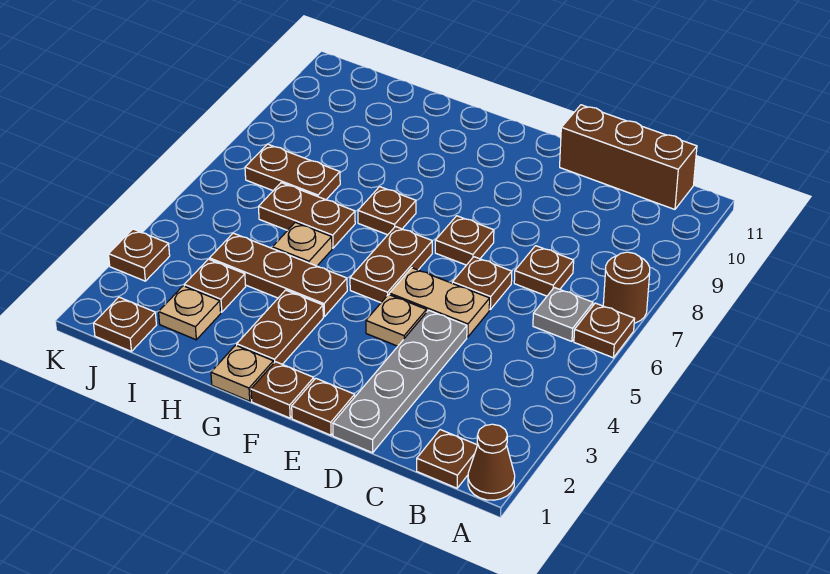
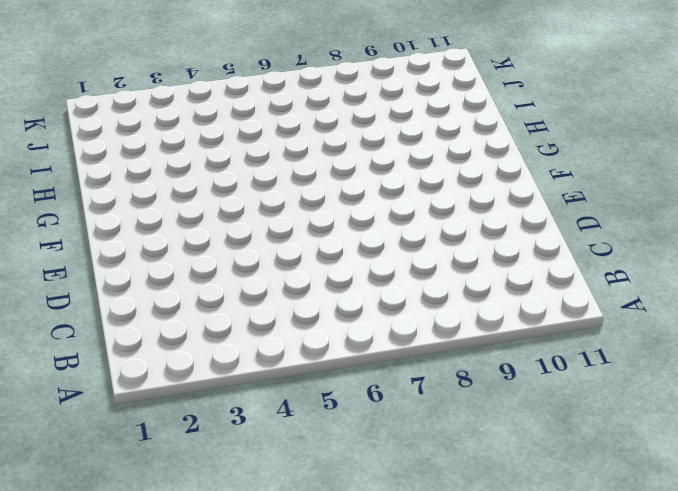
none -> brown cone A1 level 1
none -> brown plate A6 level 1
none -> brown round brick A7 level 1

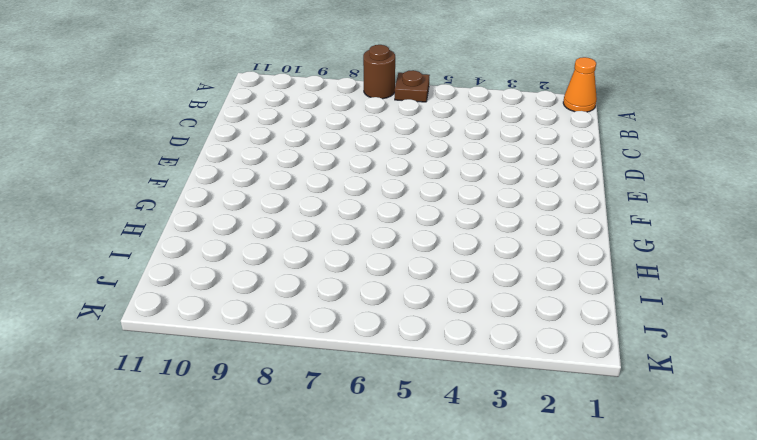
orange cone A1 level 1 -> brown cone A1 level 1
none -> brown plate B1 level 1
none -> grey plate B6 level 1
none -> brown brick B11:D11 level 1

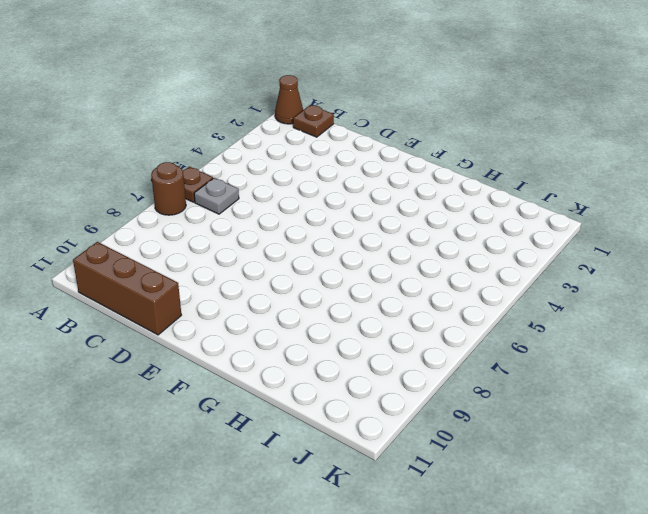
none -> brown plate C7 level 1
none -> grey plate D1:D4 level 1
none -> tan plate D5:E5 level 1

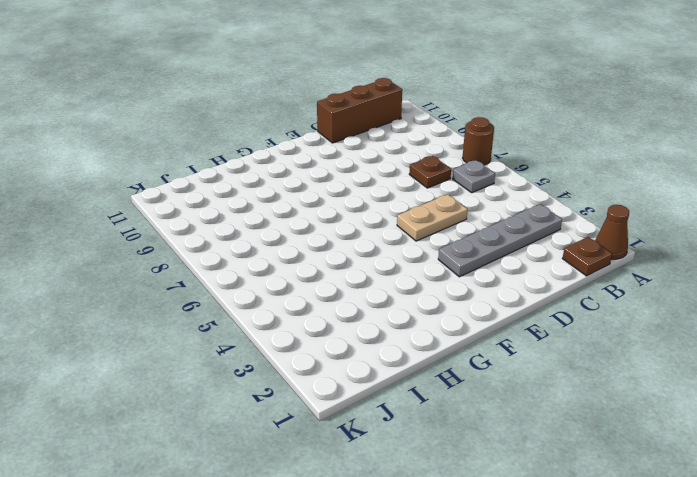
grey plate B3:E3 level 1 -> grey plate D1:D4 level 1
none -> brown plate A6 level 1
none -> brown plate D6 level 1
none -> brown plate E1 level 1

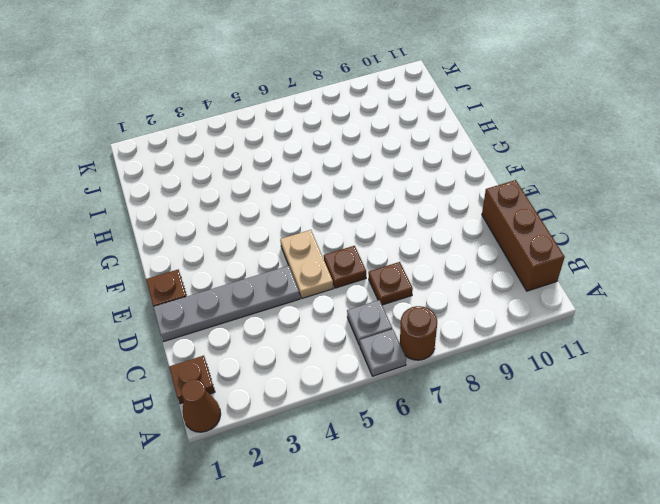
grey plate A6 level 1 -> brown plate A6 level 1
none -> tan plate E4 level 1
none -> brown plate E7 level 1
none -> brown plate F1 level 1

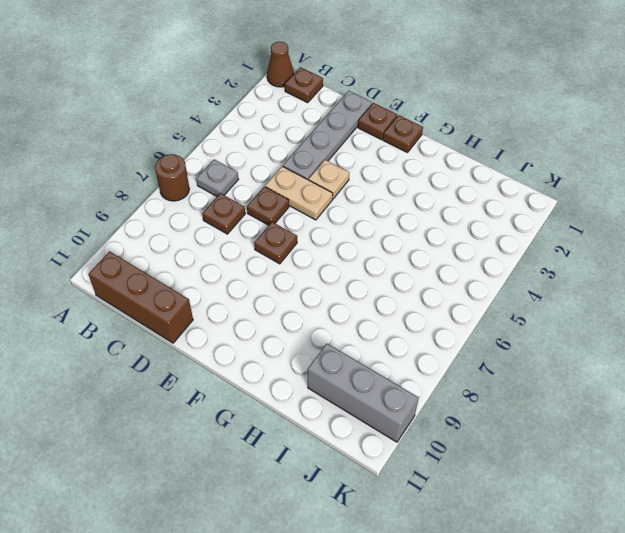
grey brick I10:K10 level 1 -> none
none -> brown plate A6 level 1
none -> brown plate F5:F6 level 1
none -> tan plate G1 level 1

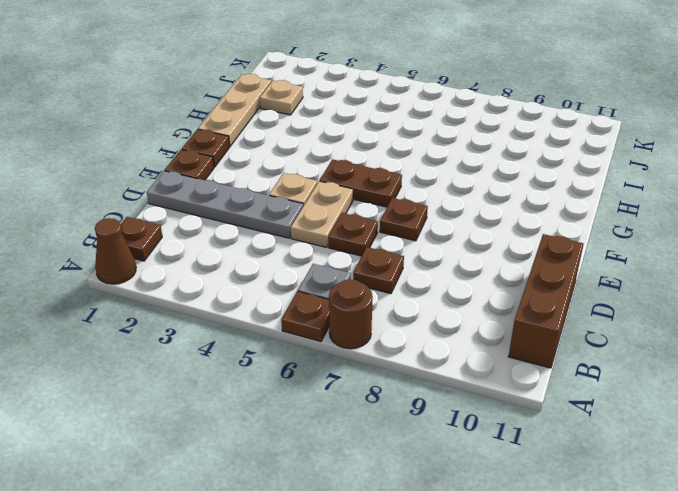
tan plate G1:I1 level 1 -> tan plate G1 level 1
none -> brown plate G2:G3 level 1
none -> brown plate G4:I4 level 1
none -> brown plate G7 level 1

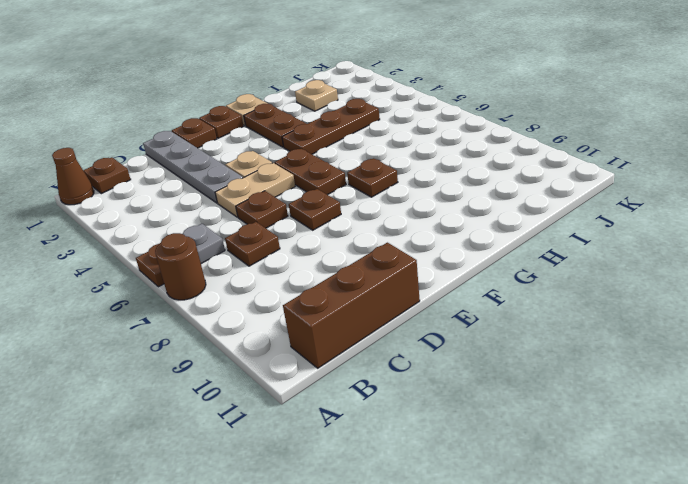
none -> tan plate H5 level 1
none -> brown plate H6:I6 level 1
none -> brown plate I3 level 1

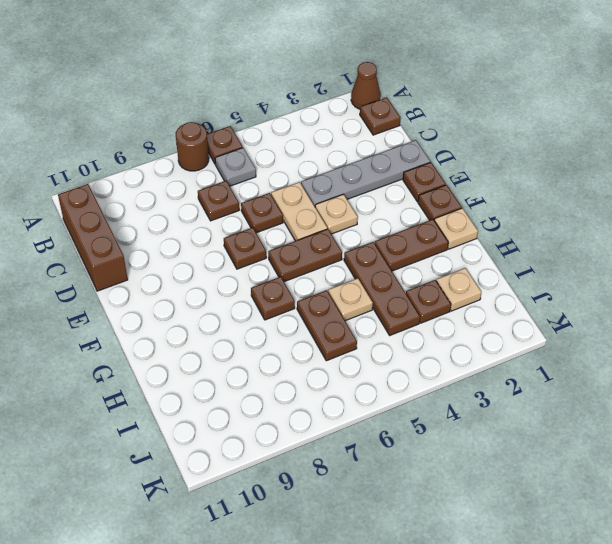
none -> brown plate I7:J7 level 1
none -> brown plate J1 level 1
none -> brown plate K3 level 1

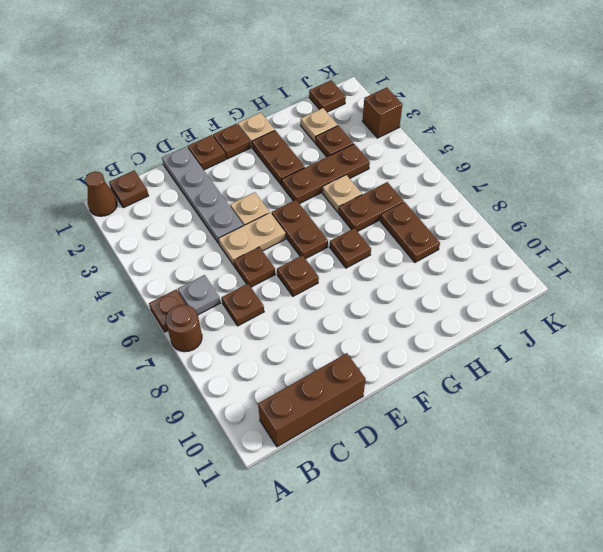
brown plate I7:I8 level 1 -> brown plate I7:J7 level 1
brown brick K3 level 1 -> brown plate K3 level 1

